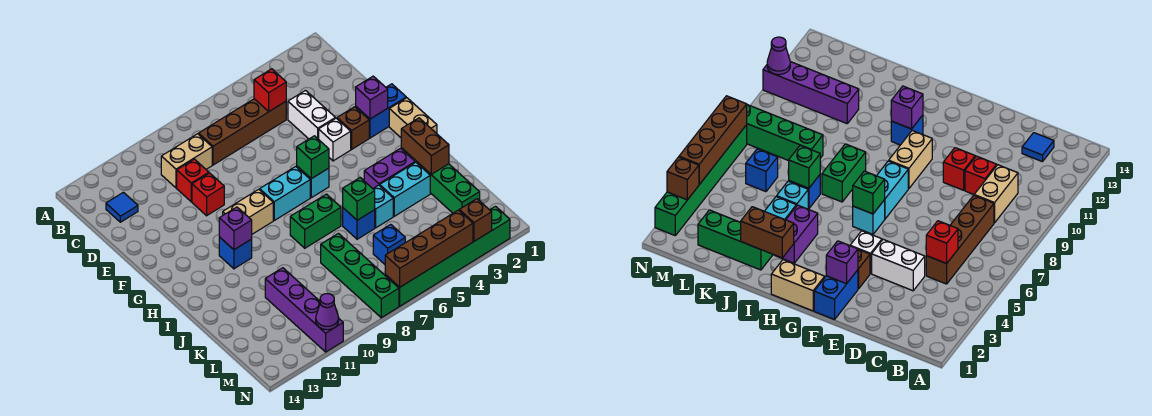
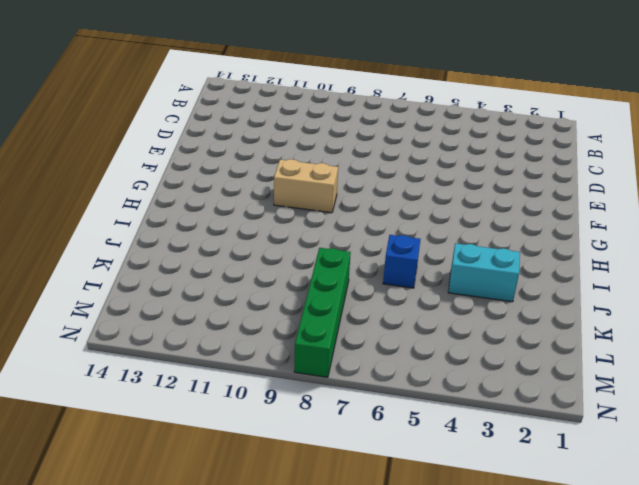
none -> brown brick C5:C8 level 1
none -> tan brick C9:C10 level 1
none -> blue tile C13 level 1
none -> white brick D4:E4 level 1

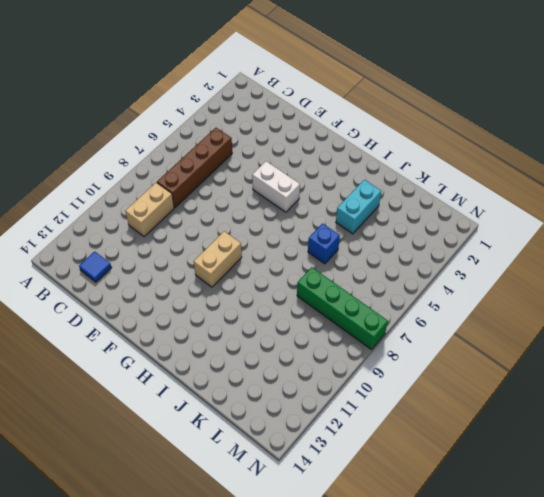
white brick F5:G5 level 1 -> white brick D4:E4 level 1
none -> red brick D10 level 1
none -> red brick E10 level 1
none -> blue brick F1:F2 level 1
none -> brown brick F3 level 1

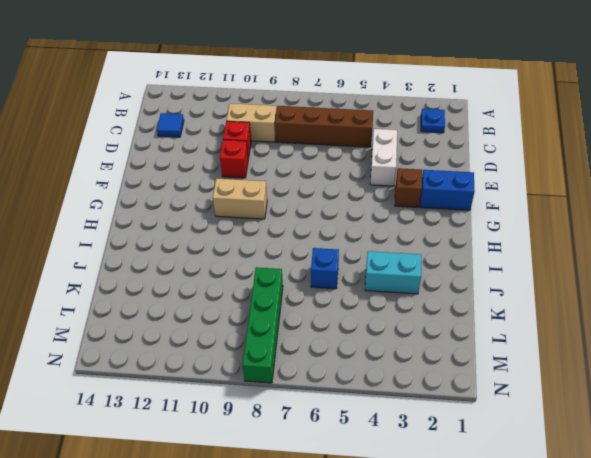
blue plate B2 level 1 -> none
none -> white brick F4 level 1
none -> tan brick G1:H1 level 1
none -> cyan brick G6 level 1
none -> cyan brick G7:G8 level 1

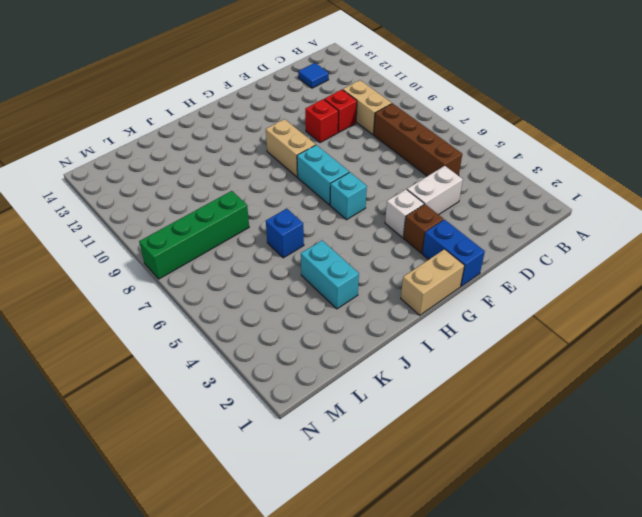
none -> blue brick H11 level 1
none -> purple brick I3:I4 level 1
none -> green brick I7:I8 level 1
none -> green brick J2:L2 level 1

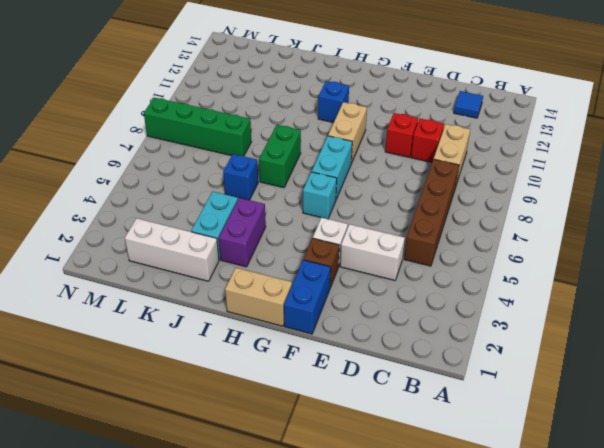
white brick J2:L2 level 1 -> green brick J2:L2 level 1
none -> cyan brick J5 level 1
none -> purple brick K11:N11 level 1
none -> blue brick L6 level 1
none -> green brick N2:N7 level 1

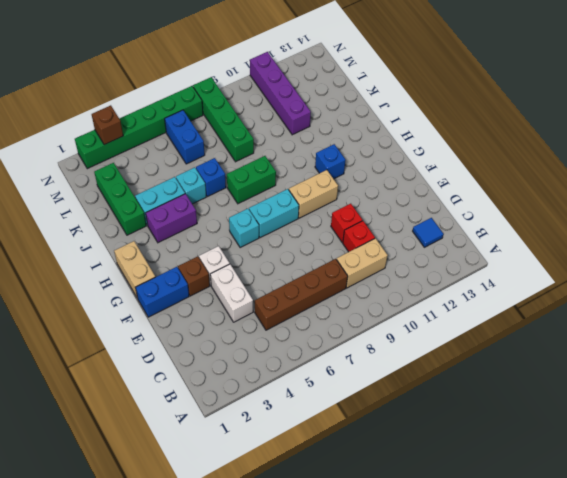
blue brick L6:M6 level 1 -> blue brick L6 level 1
none -> red brick C5 level 2
none -> purple brick F2 level 2
none -> green brick G6 level 2
none -> purple brick H11 level 2

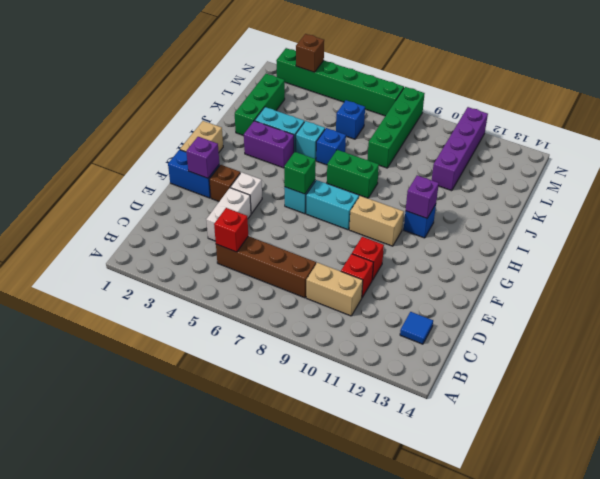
none -> brown brick I2:J2 level 2
none -> green brick J6 level 2
none -> brown brick N4:N7 level 2
none -> purple cone N11 level 2

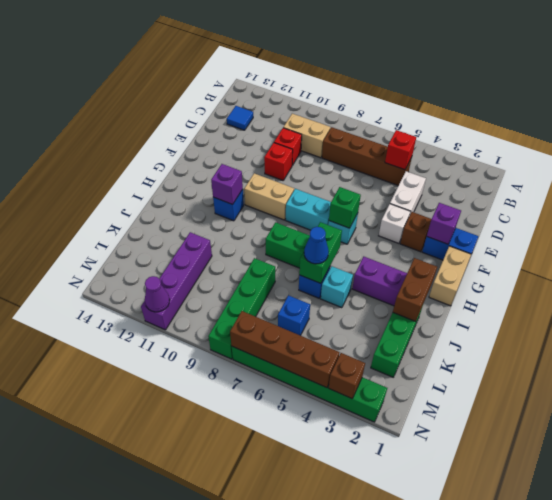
green brick I6:J6 level 2 -> green brick J6 level 2
blue cone J6 level 3 -> none
none -> cyan brick J3:J4 level 1

